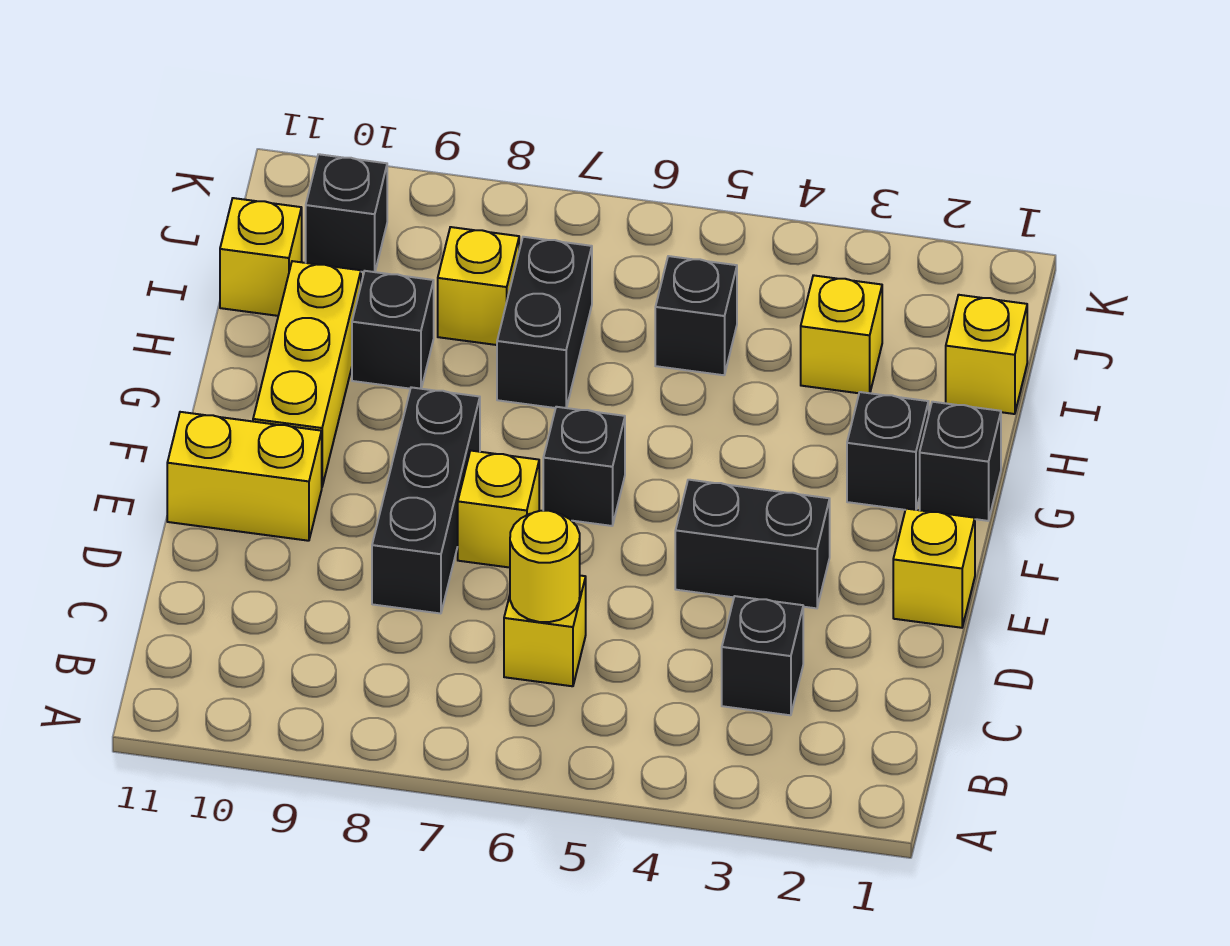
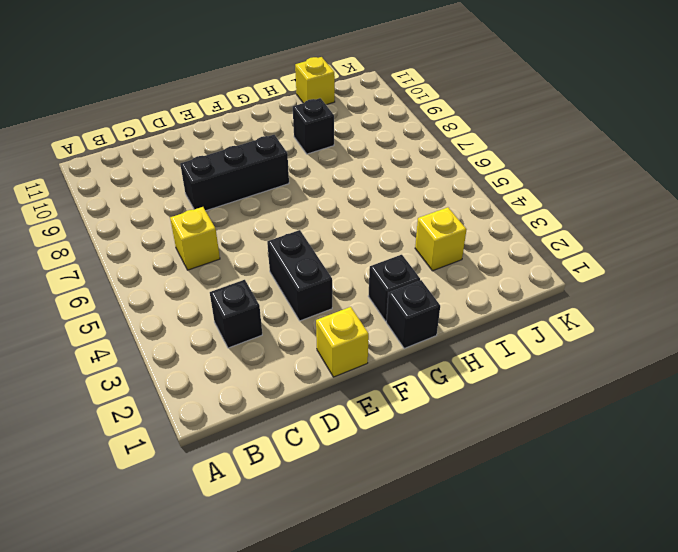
none -> yellow brick E7 level 1
none -> yellow brick E10:E11 level 1
none -> black brick F6 level 1

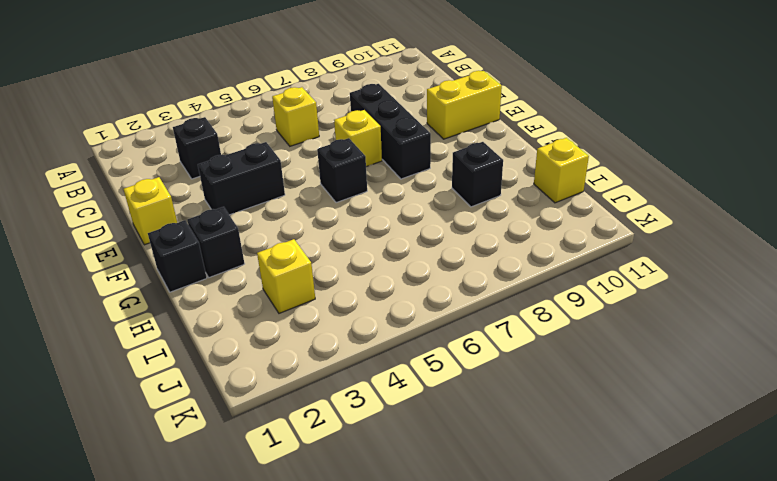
none -> yellow brick F10:H10 level 1
none -> black brick H7:I7 level 1
none -> yellow brick I1 level 1

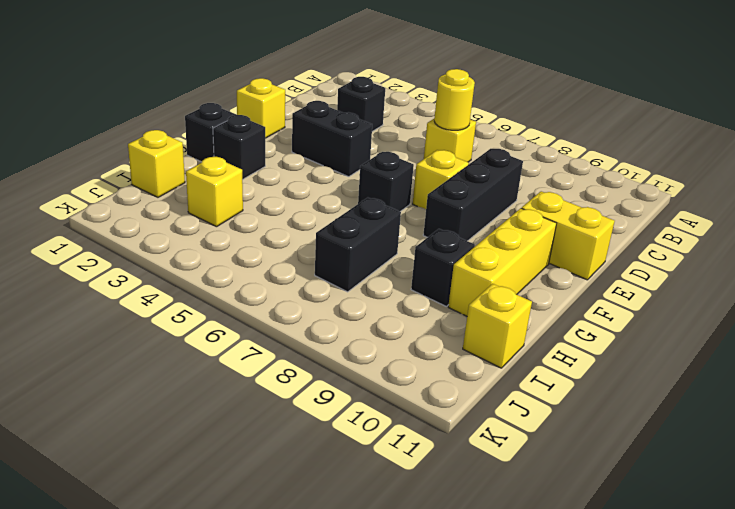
none -> black brick I5 level 1
none -> yellow brick I8 level 1
none -> black brick J10 level 1

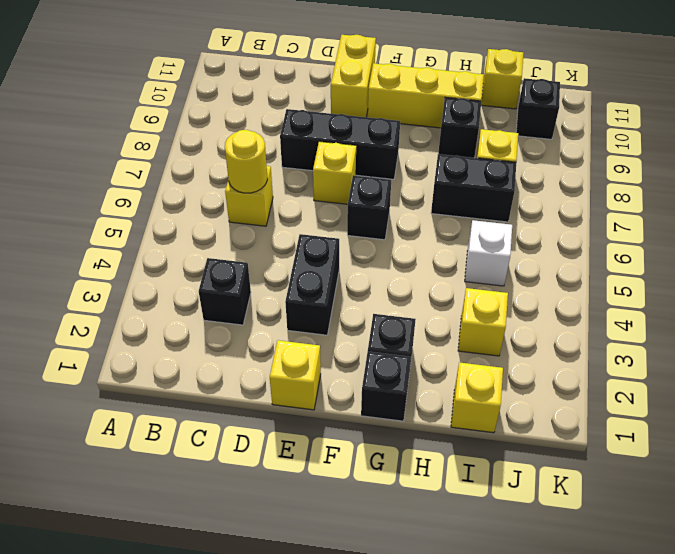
white brick I5 level 1 -> black brick I5 level 1

